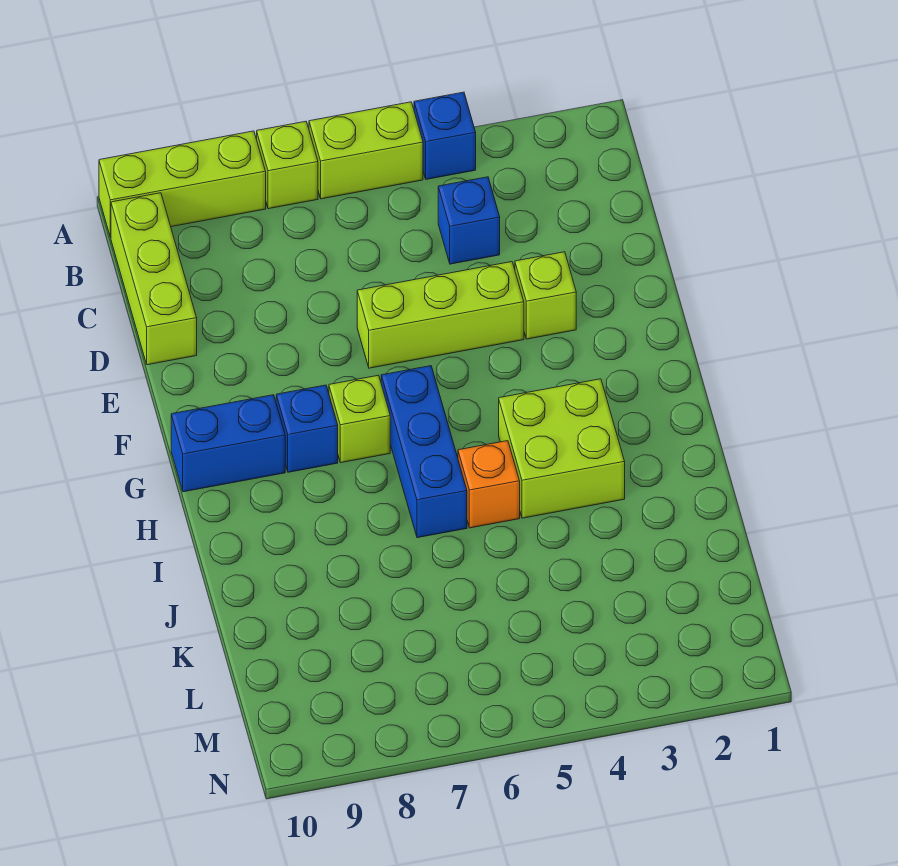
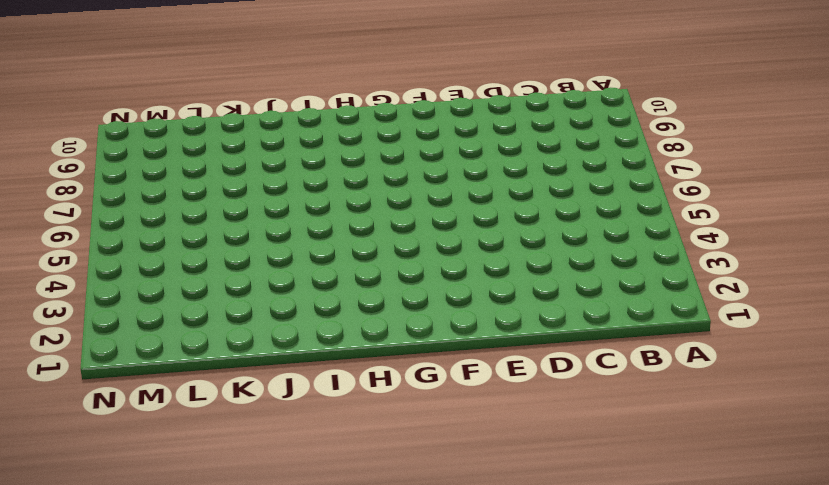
none -> blue brick A4 level 1
none -> lime brick A5:A6 level 1
none -> lime brick A7 level 1

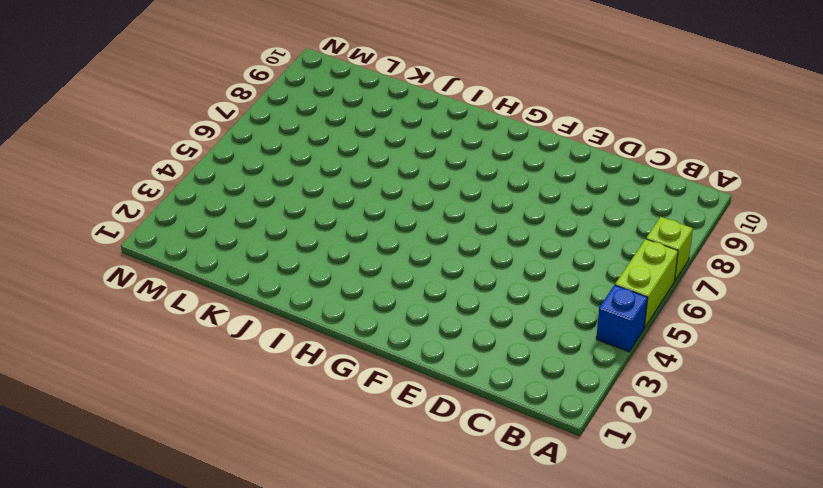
none -> lime brick A8:A10 level 1
none -> lime brick B10:D10 level 1
none -> blue brick C4 level 1

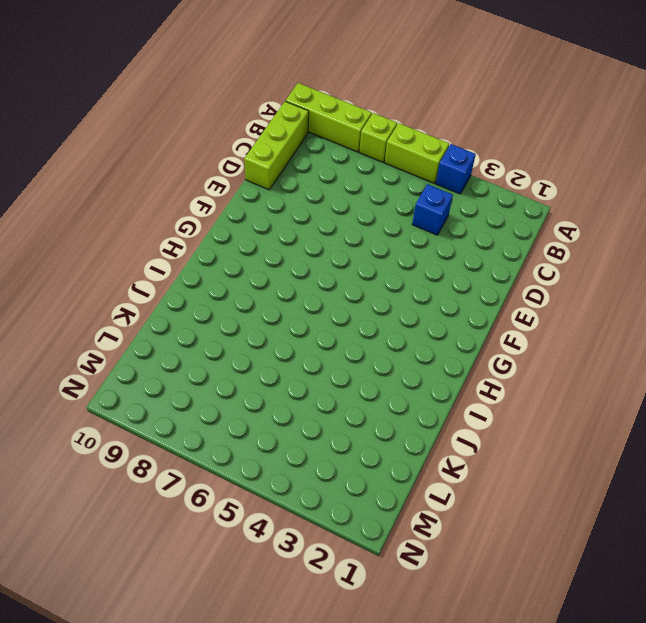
none -> lime brick E3 level 1
none -> lime brick E4:E6 level 1
none -> blue brick G6:I6 level 1

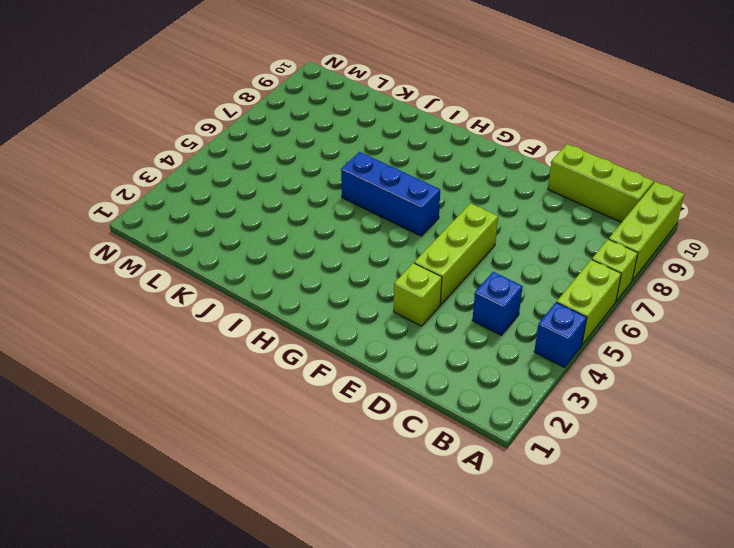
none -> lime brick G7 level 1
none -> blue brick G8 level 1
none -> blue brick G9:G10 level 1

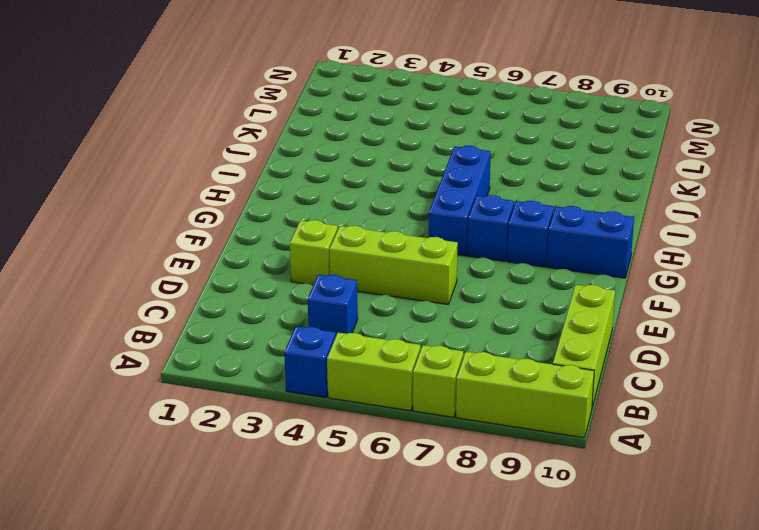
blue brick G7 level 1 -> lime brick G7 level 1
none -> lime brick H3:I4 level 1
none -> orange brick I5 level 1

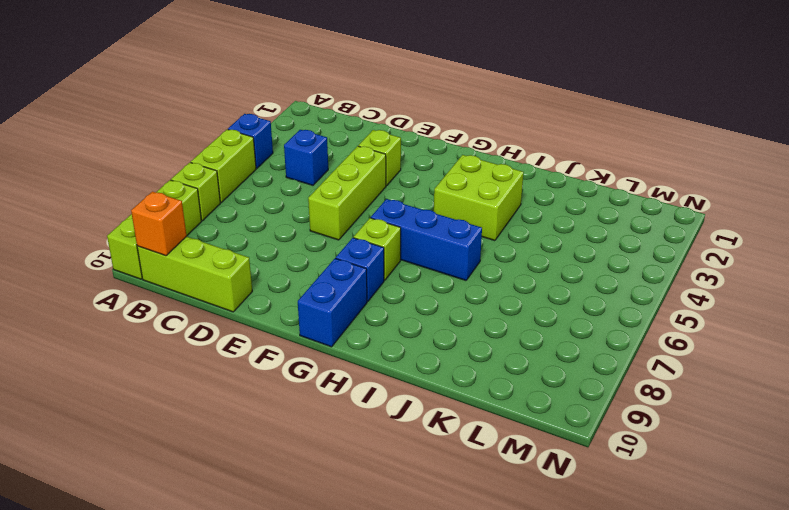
orange brick B10 level 2 -> orange brick I5 level 1

